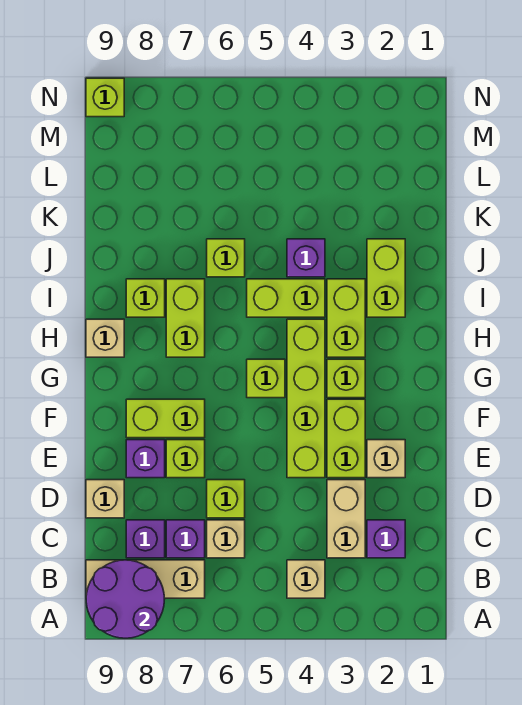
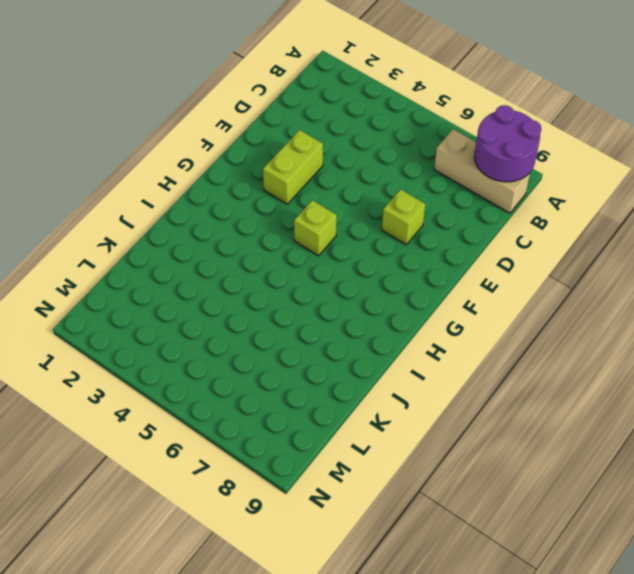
none -> tan brick B4 level 1
none -> purple brick C2 level 1
none -> tan brick C3:D3 level 1

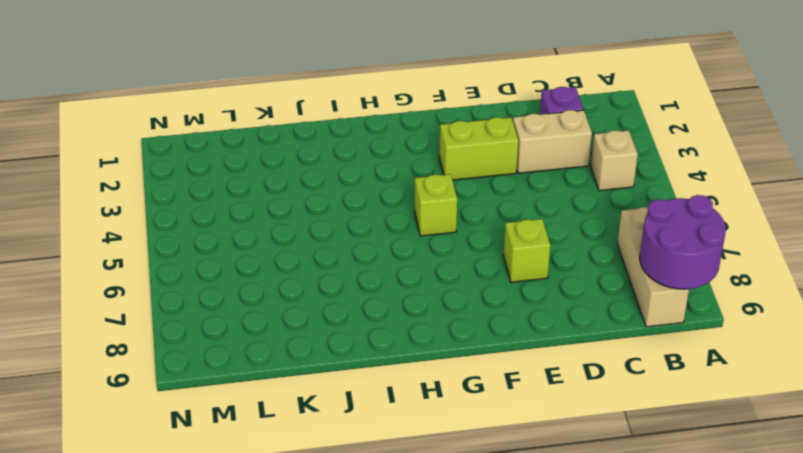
none -> tan brick C6 level 1
none -> purple brick C7 level 1
none -> purple brick C8 level 1

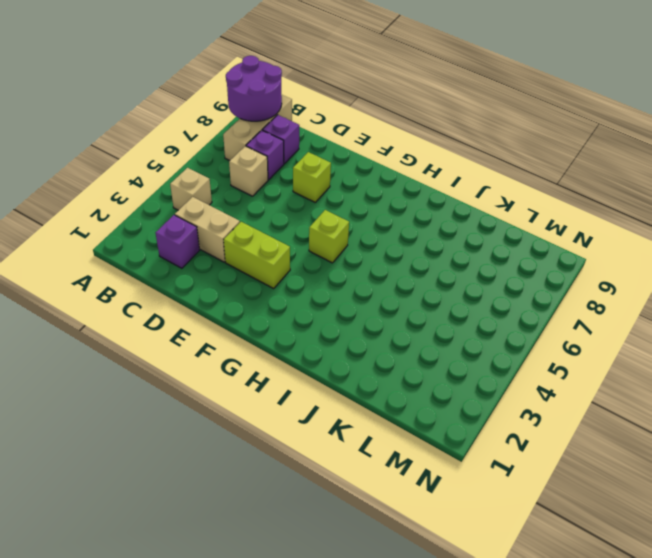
none -> lime brick D6 level 1
none -> tan brick D9 level 1
none -> tan brick E2 level 1

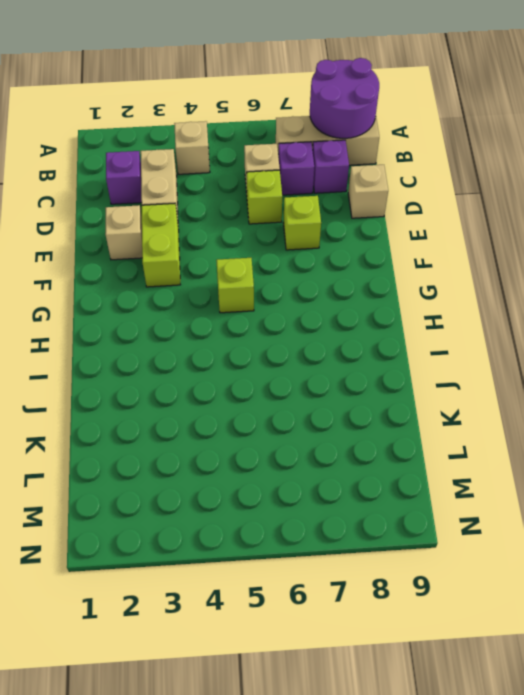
none -> lime brick E4:H4 level 1
none -> purple brick E8 level 1
none -> lime brick F7:F8 level 1

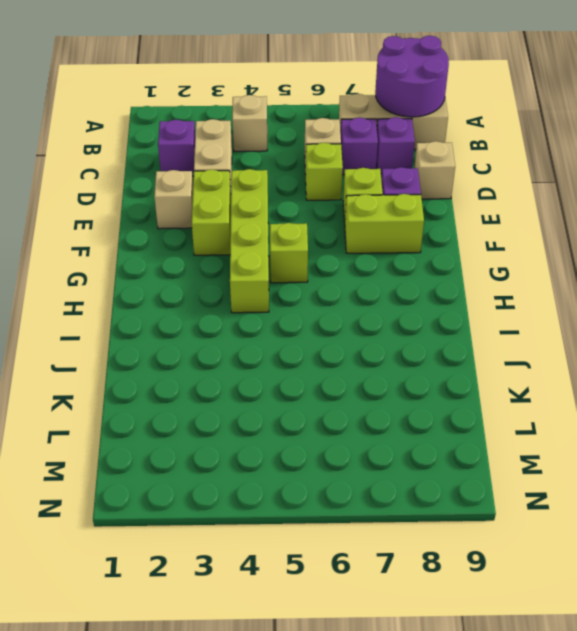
none -> lime brick G3 level 1
none -> lime brick H3:I3 level 1
none -> lime brick H7:I7 level 1

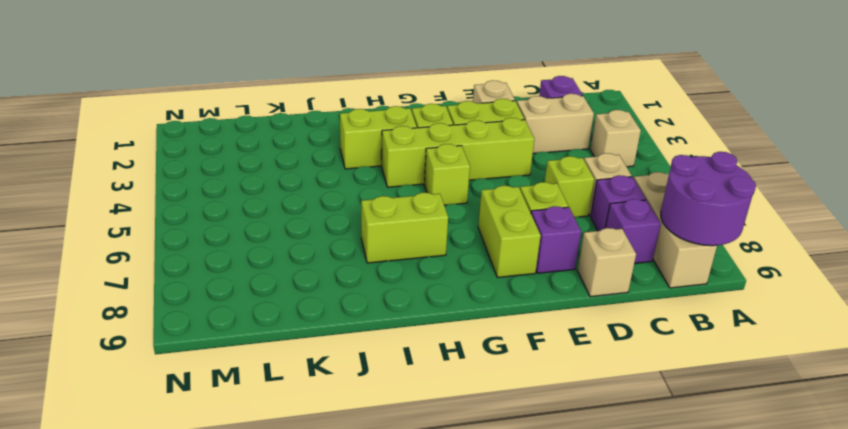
none -> tan brick H9 level 1
none -> lime brick I2:J2 level 1
none -> lime brick I4:I5 level 1

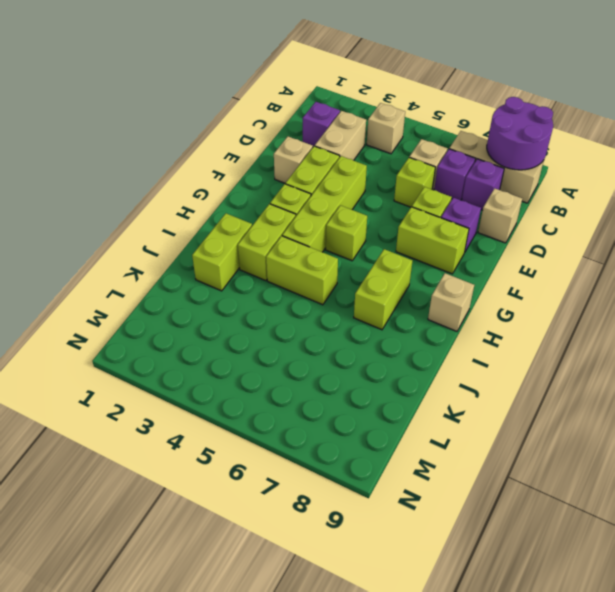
none -> lime brick I8 level 1
none -> purple brick J4 level 1
none -> lime brick J6 level 1

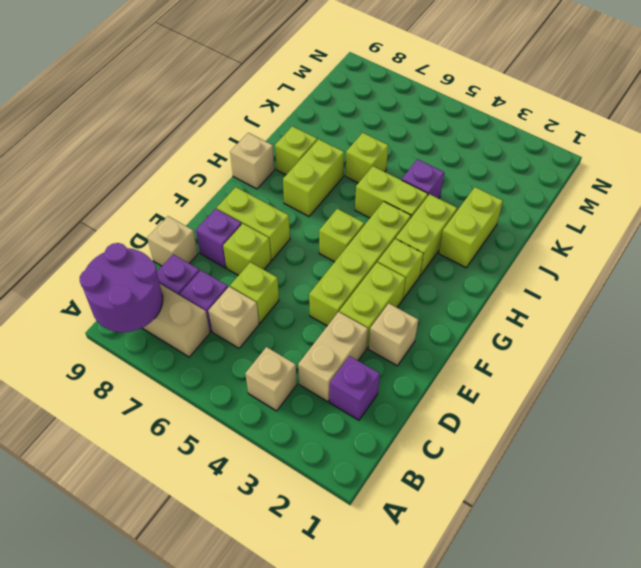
none -> lime brick N9 level 1

